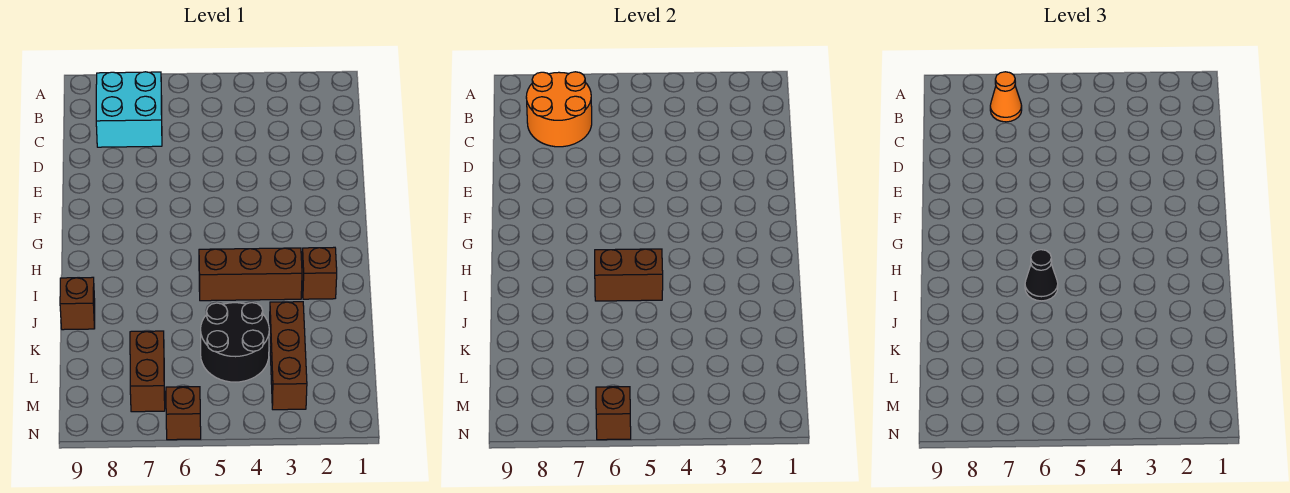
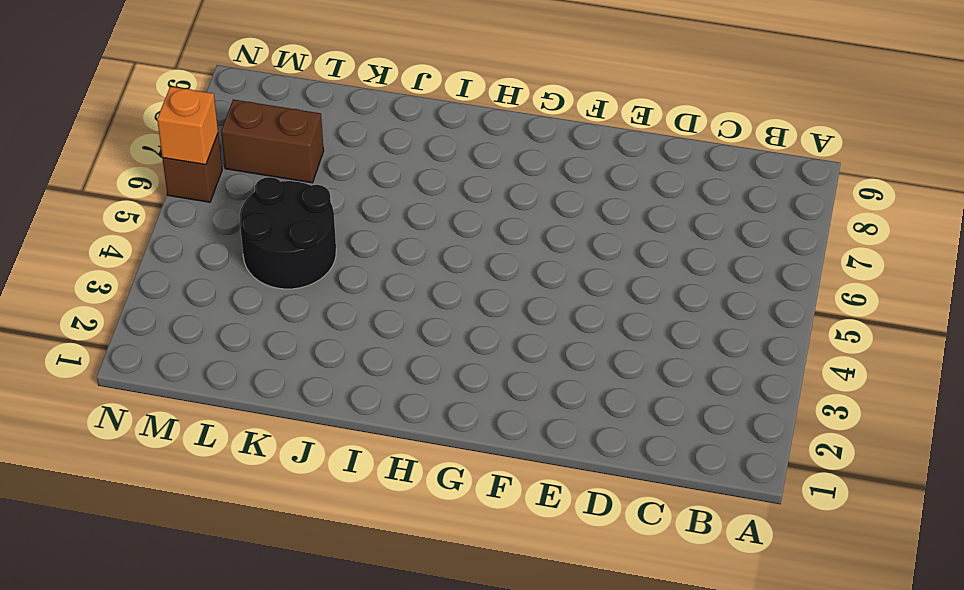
orange brick N6 level 2 -> brown brick N6 level 2
none -> cyan brick B7:C8 level 1
none -> brown brick I2 level 1
none -> brown brick I3:I5 level 1

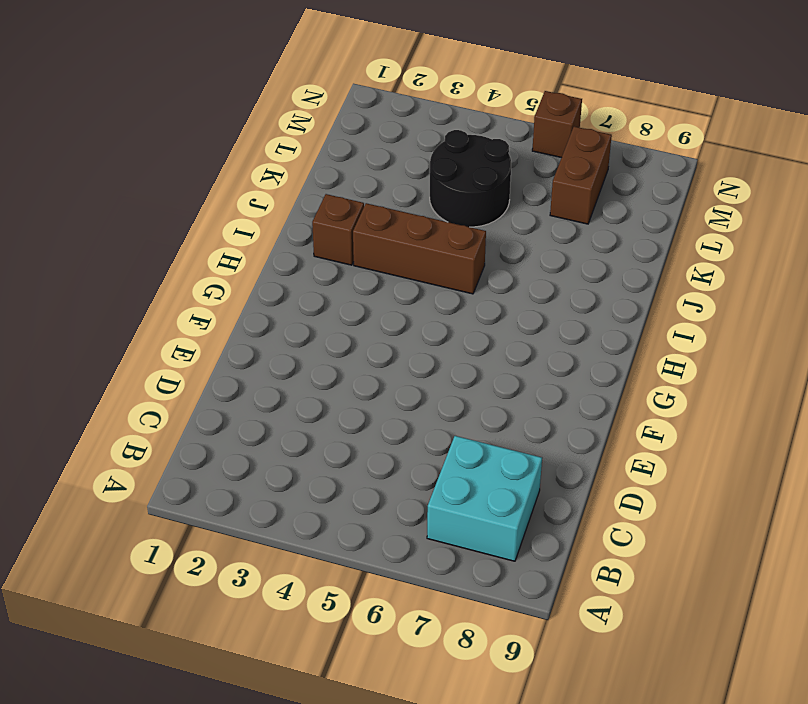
none -> brown brick J9 level 1
none -> brown brick K3:M3 level 1
none -> orange round brick B7:C8 level 2

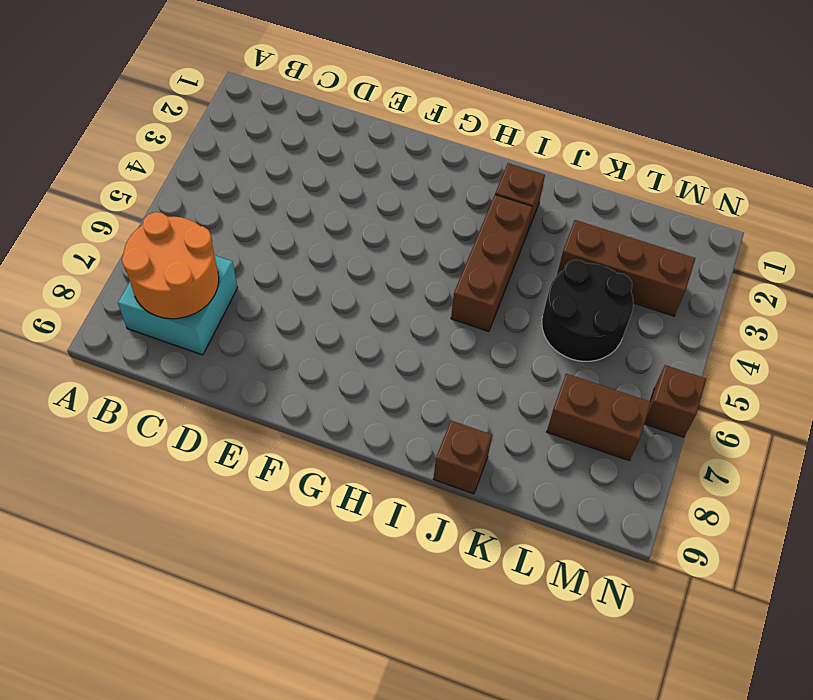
none -> brown brick I5:I6 level 2
none -> brown brick N6 level 2
none -> orange cone B7 level 3

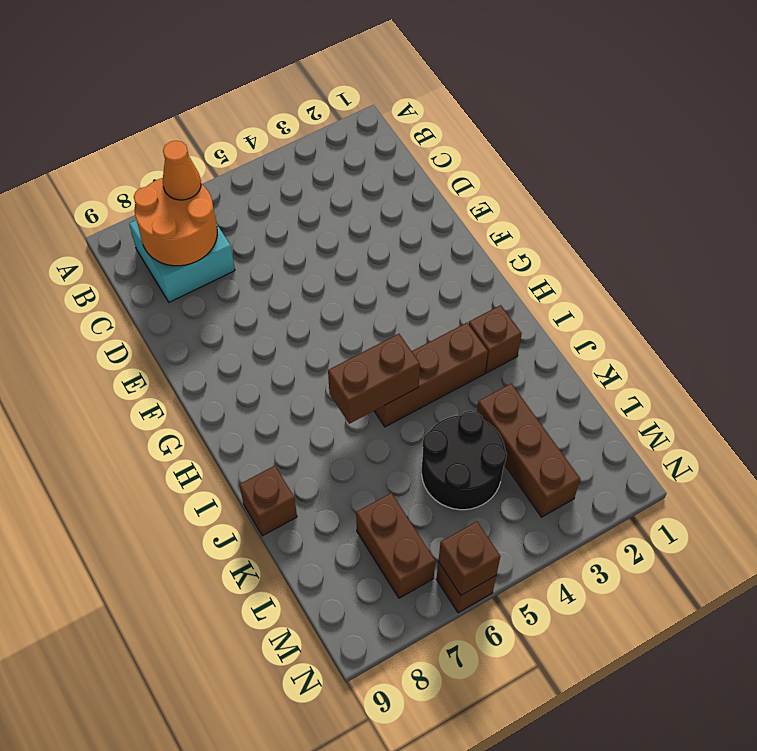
none -> black cone I6 level 3

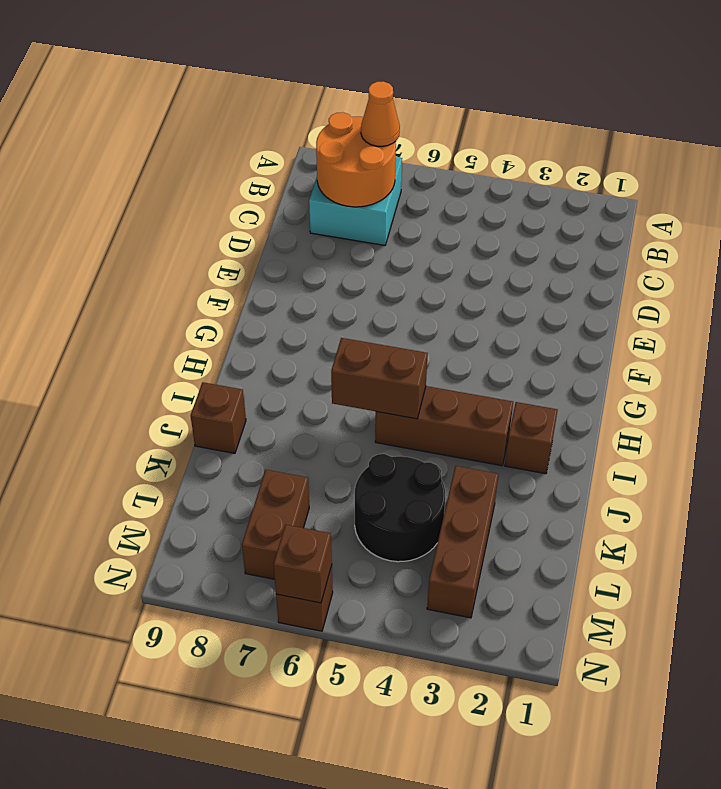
none -> black cone I6 level 3

